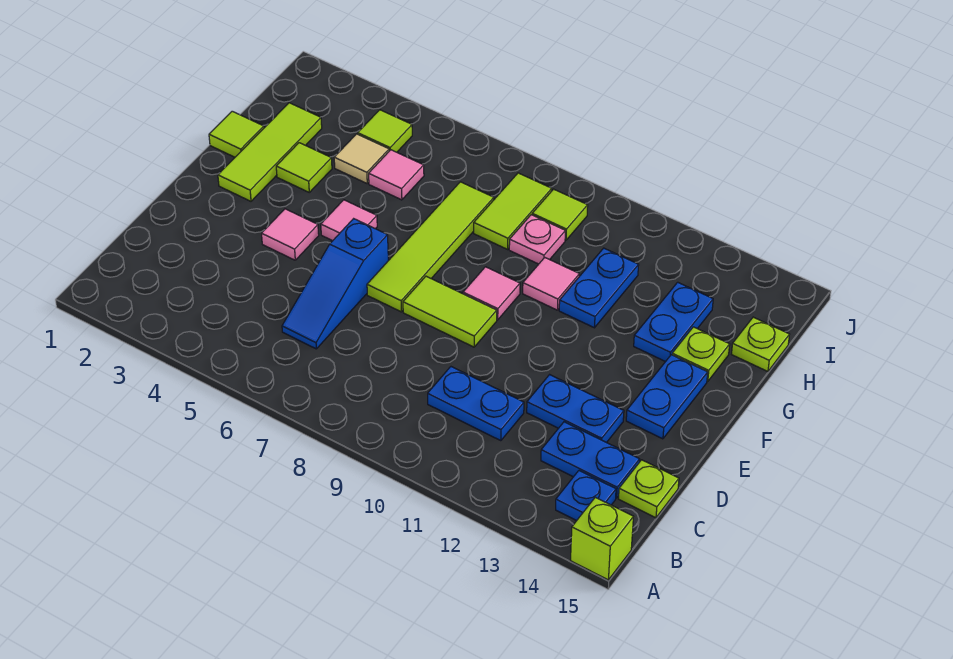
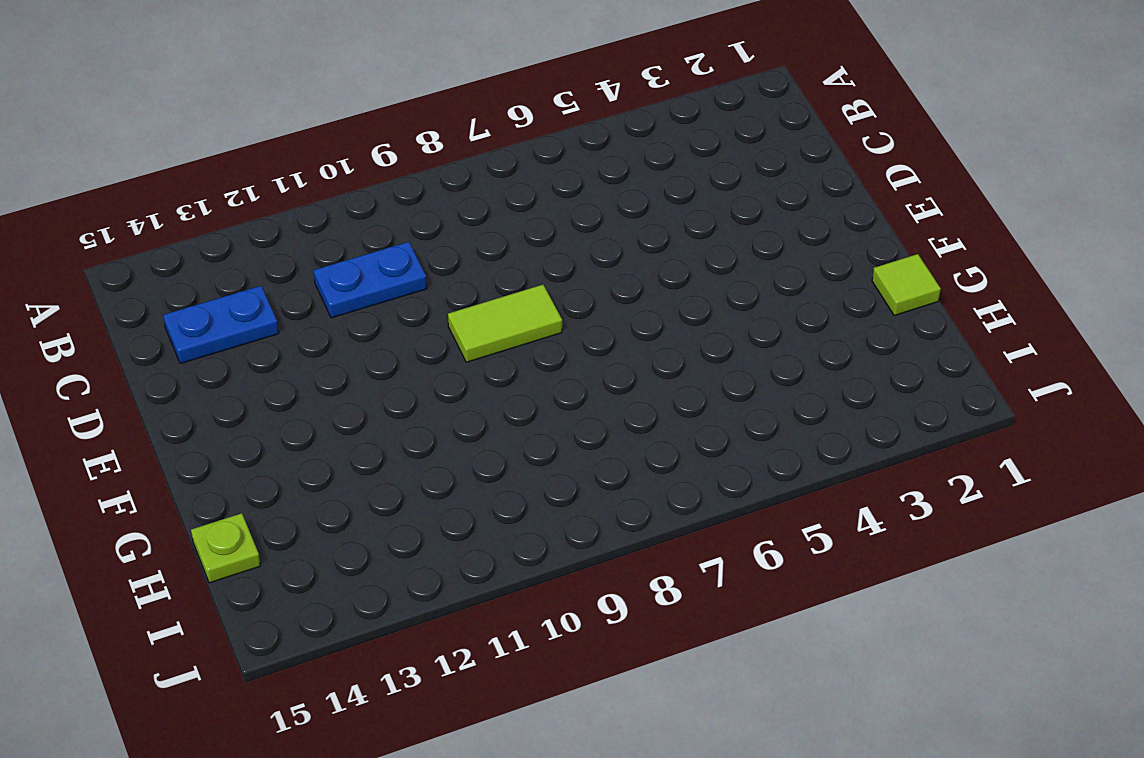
none -> lime brick A15 level 1
none -> blue plate B14 level 1
none -> blue slope C6:E6 level 1 top E

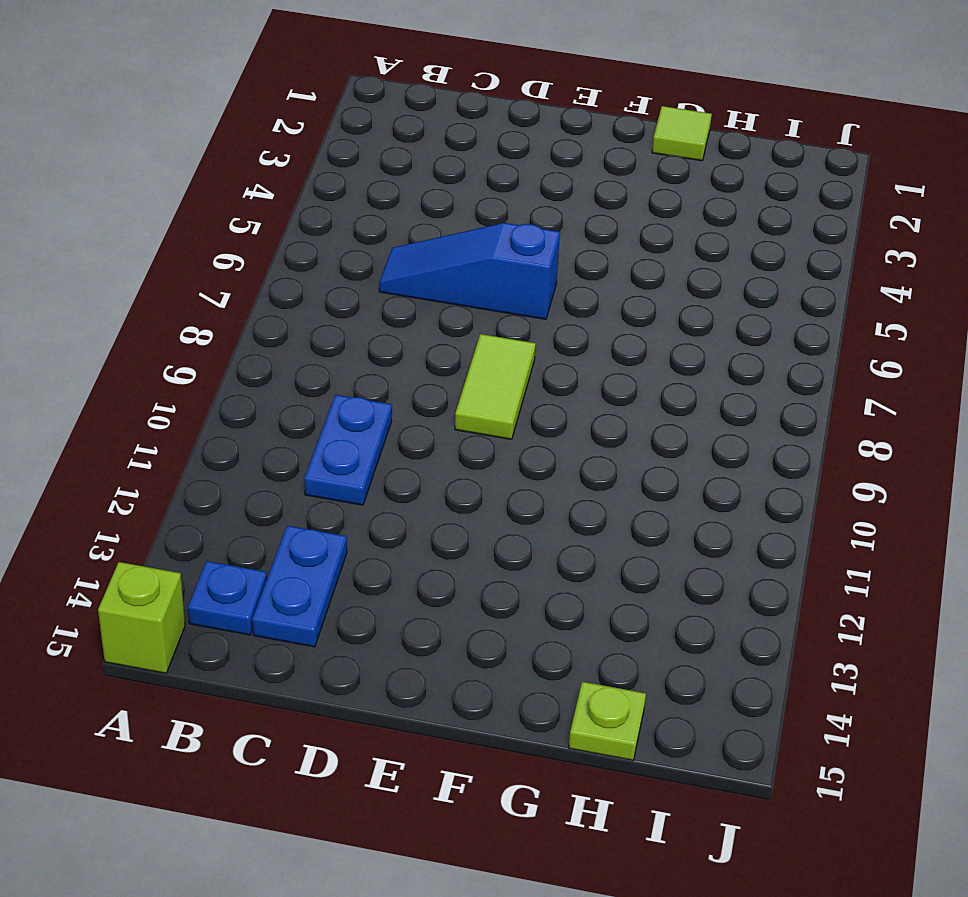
none -> lime plate C15 level 1
none -> blue plate D12:D13 level 1
none -> pink tile E4 level 1

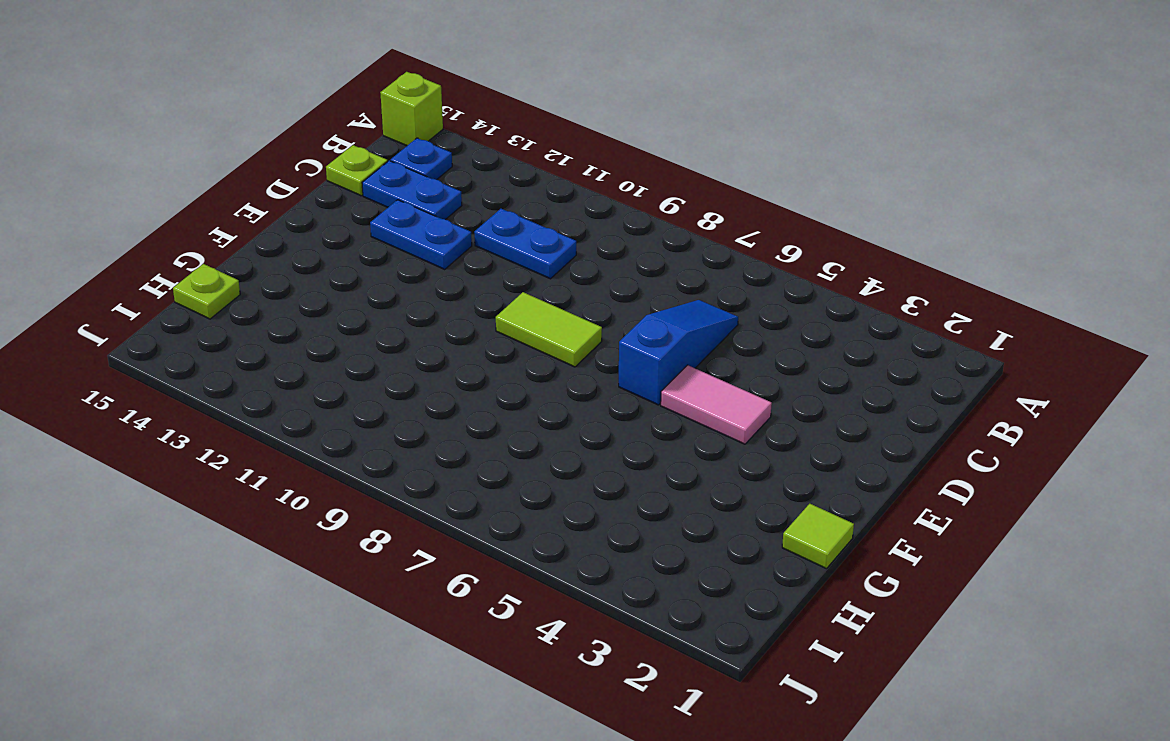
pink tile E4:E5 level 1 -> pink tile E4 level 1
none -> lime tile E7:H7 level 1
none -> blue plate E14:F14 level 1
none -> lime tile F2:H2 level 1

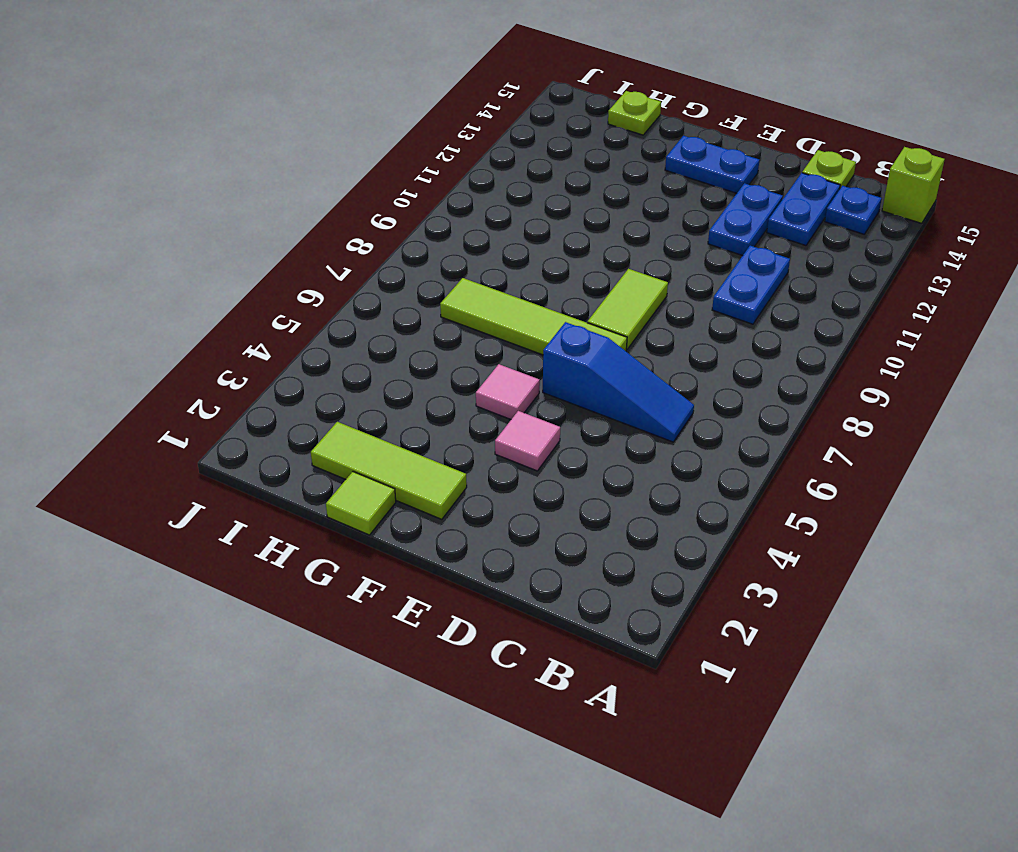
none -> pink tile F9 level 1
none -> lime tile G3 level 1
none -> pink tile G10 level 1

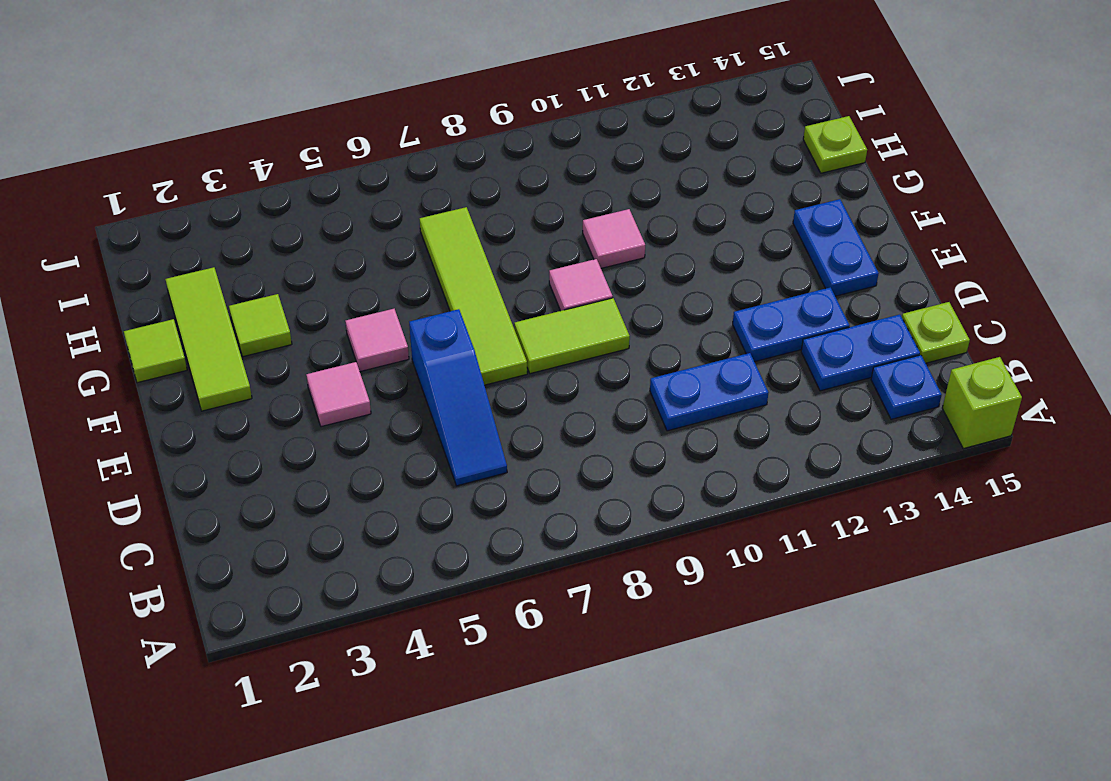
none -> blue plate G11:H11 level 1
none -> blue plate G13:H13 level 1
none -> lime plate G14 level 1

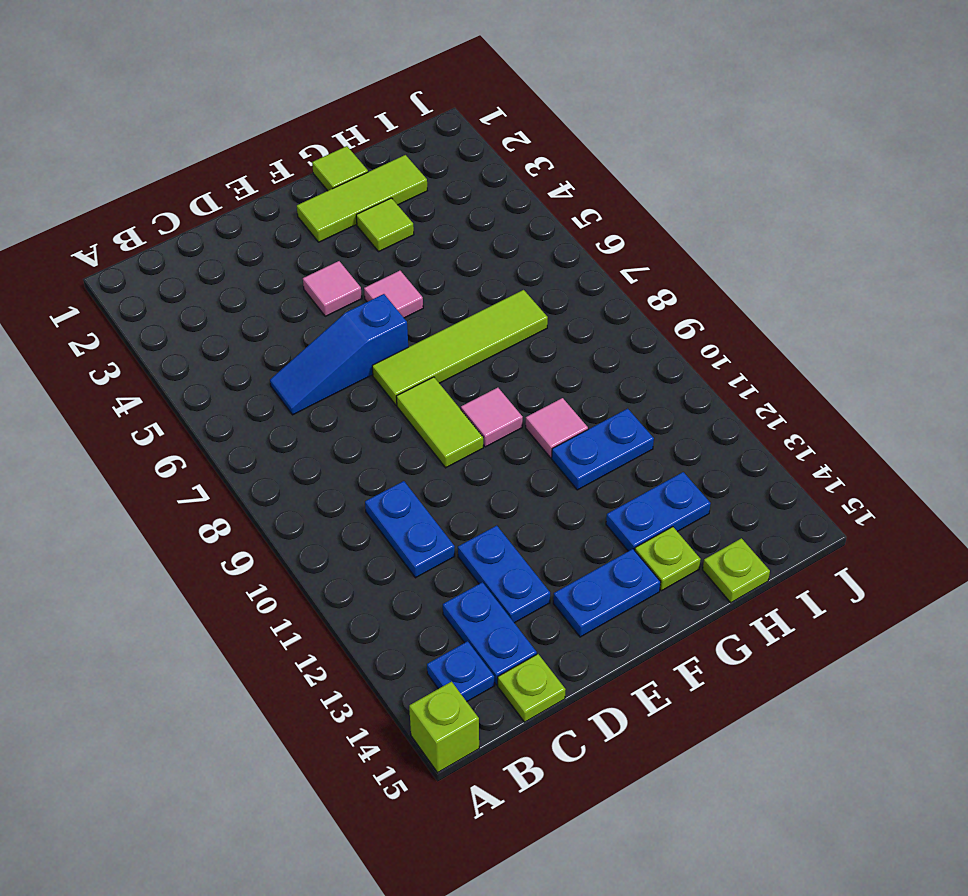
none -> tan tile H4 level 1
none -> pink tile H5 level 1
none -> lime tile H8:I8 level 1

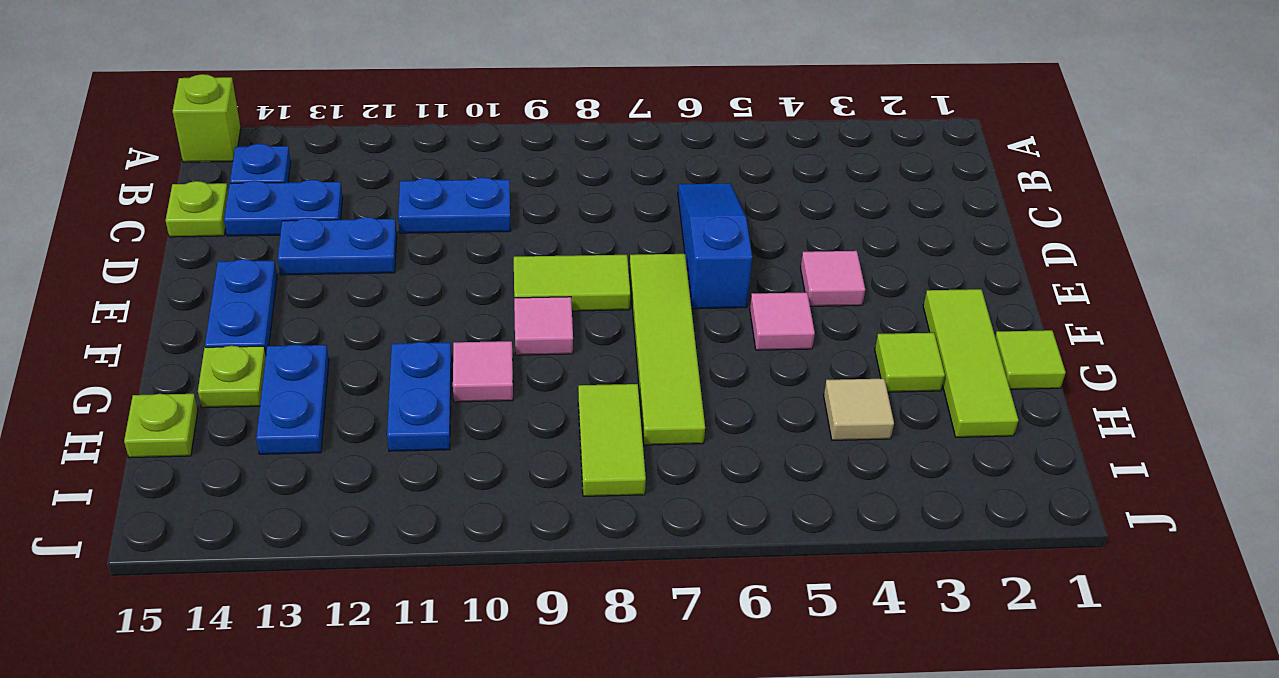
none -> pink tile H5 level 1
none -> pink plate H9 level 1
none -> lime tile I4 level 1

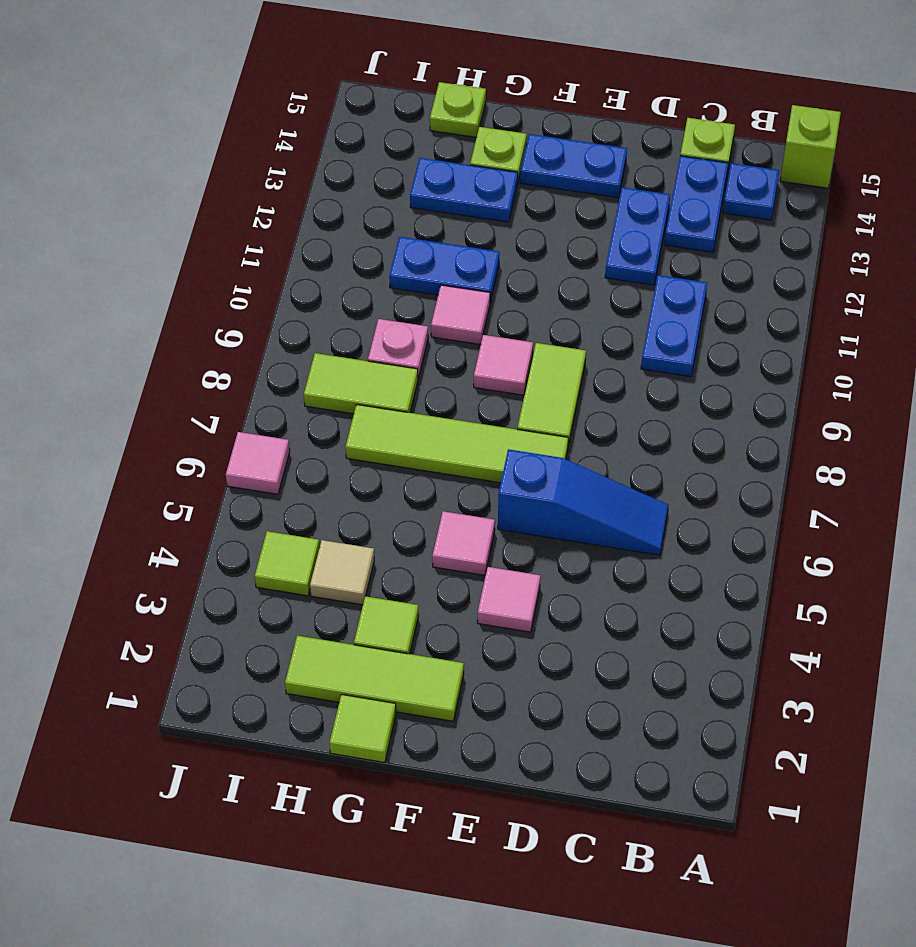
pink tile J6 level 1 -> pink tile H5 level 1
none -> lime tile I9 level 1

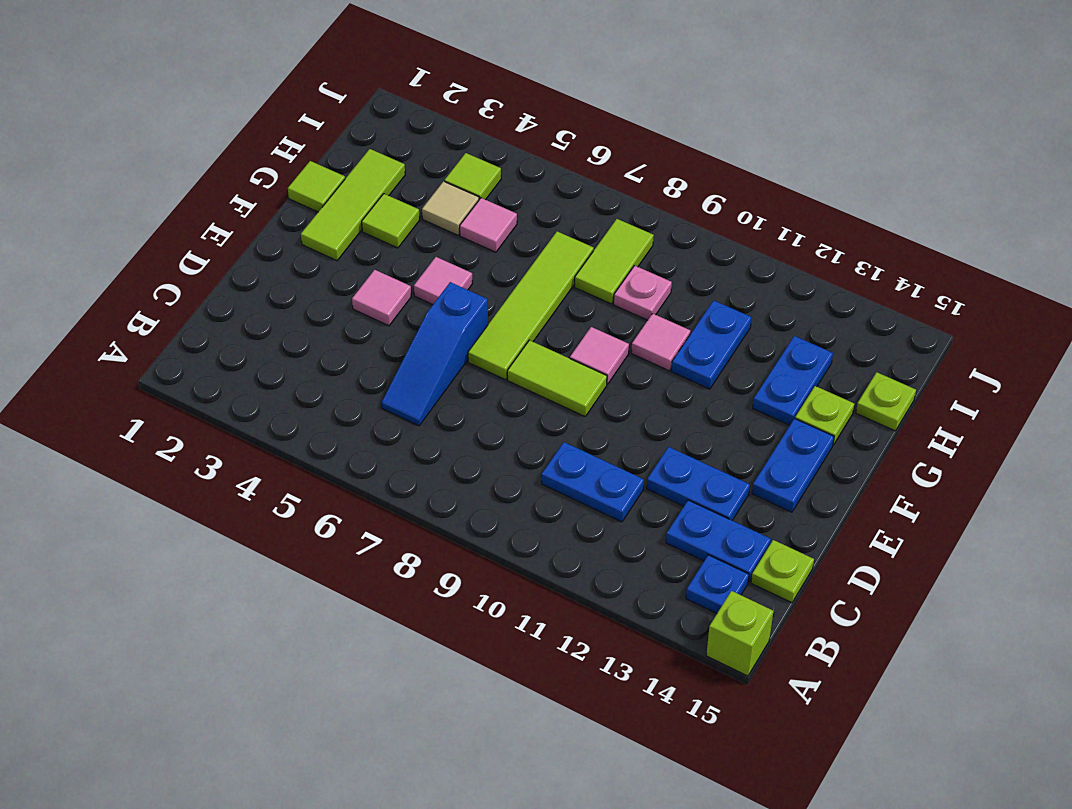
none -> lime tile I9 level 1

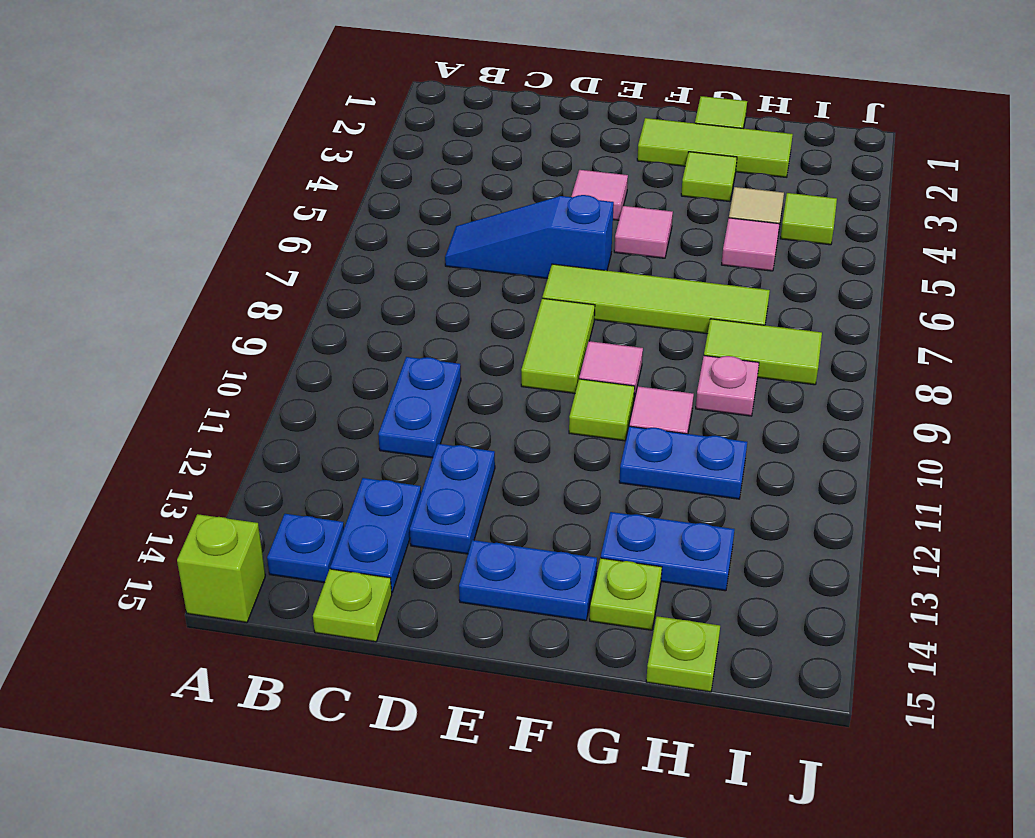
lime tile F10 level 1 -> lime tile I9 level 1

